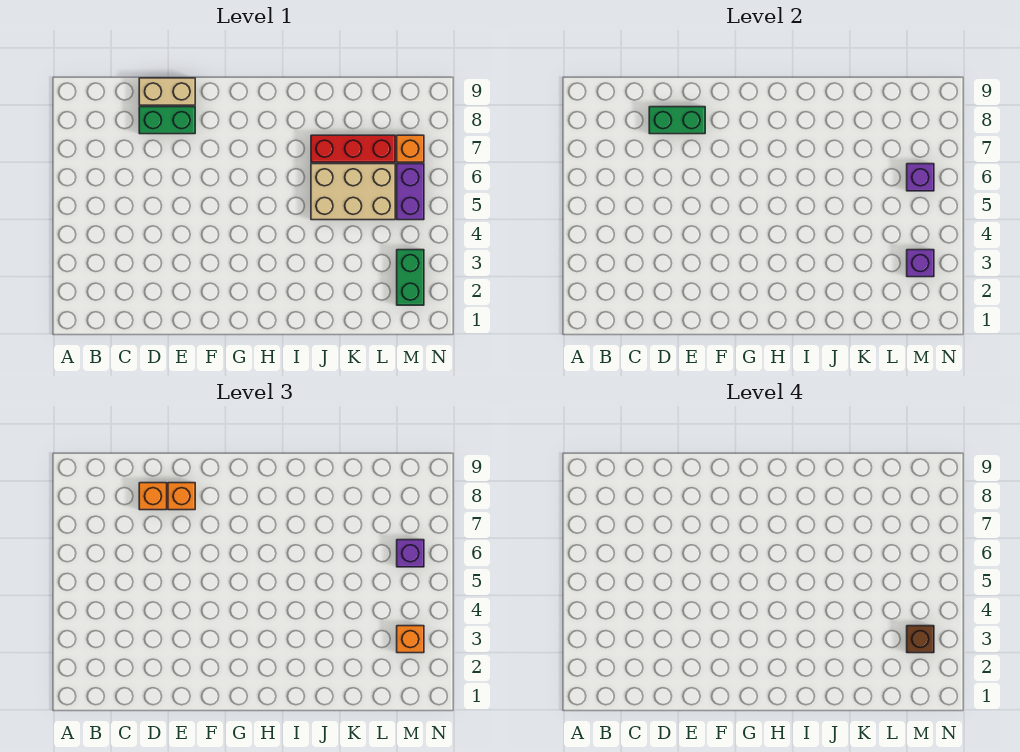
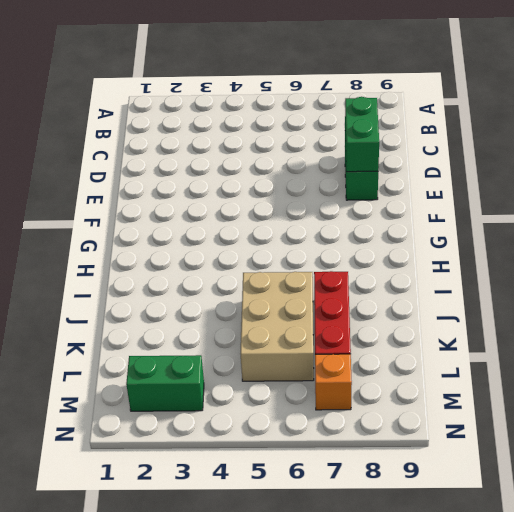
none -> tan brick D9:E9 level 1
none -> purple brick M5:M6 level 1
none -> purple brick M3 level 2

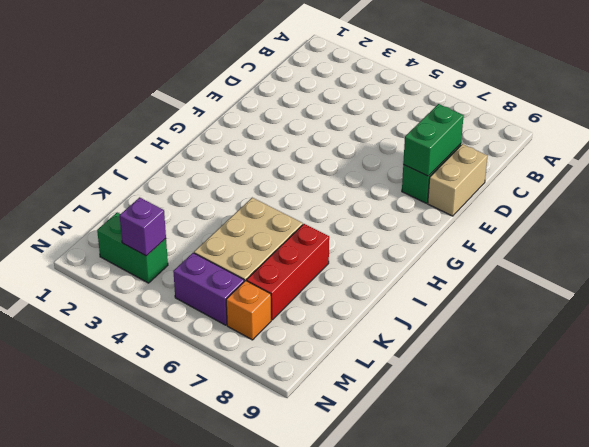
none -> purple brick M6 level 2
none -> orange brick D8 level 3
none -> orange brick E8 level 3

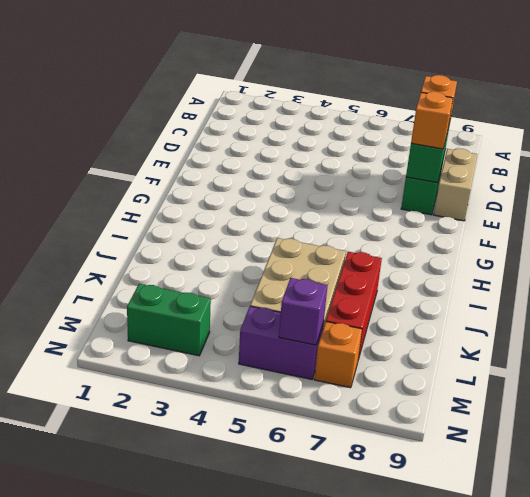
none -> purple brick M3 level 2
none -> orange brick M3 level 3
none -> purple brick M6 level 3

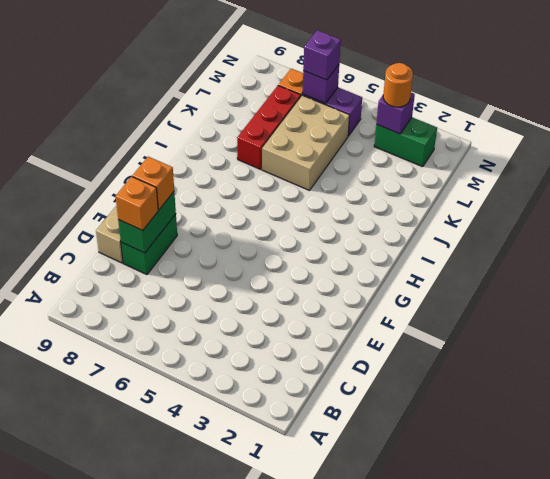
orange round brick M3 level 3 -> orange brick M3 level 3
none -> brown brick M3 level 4

